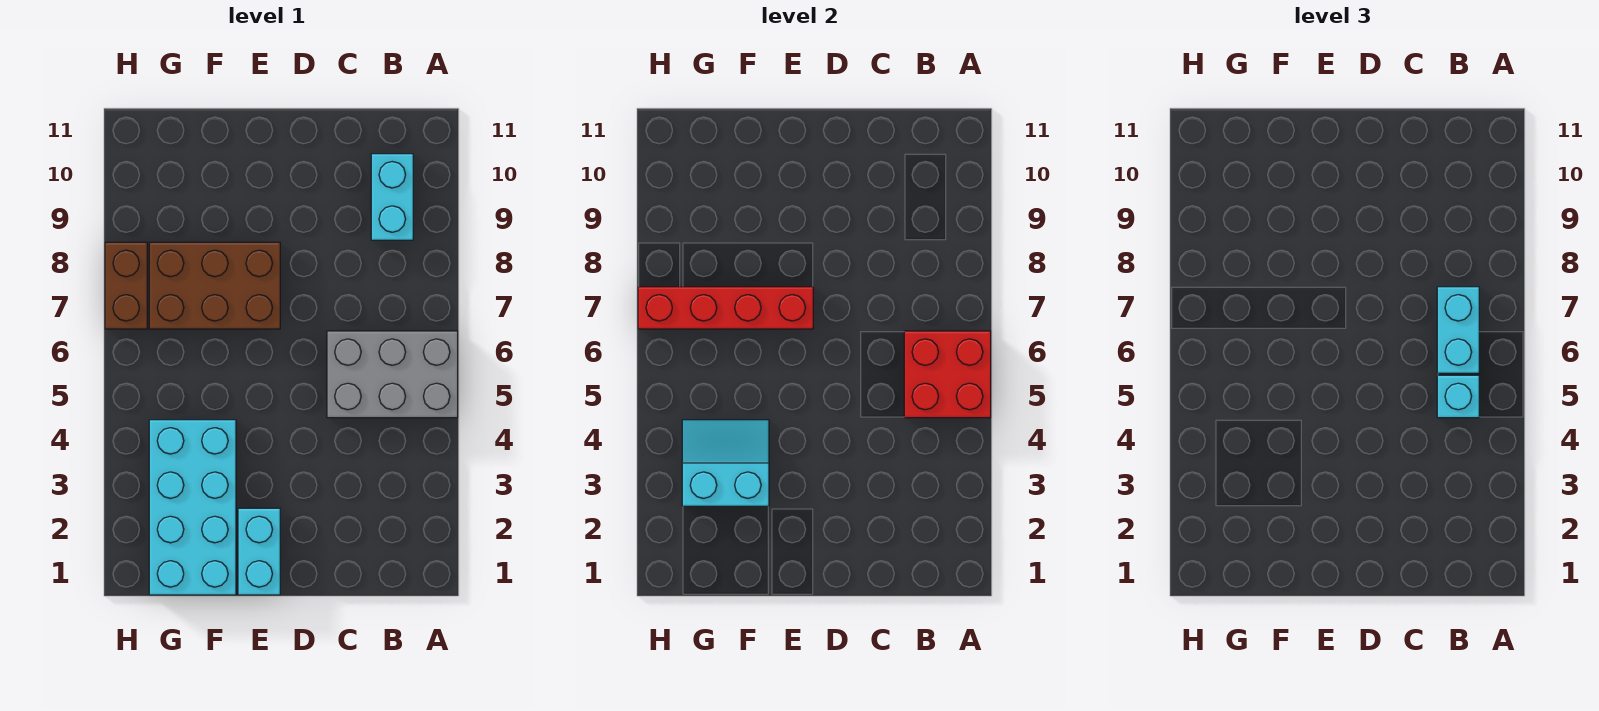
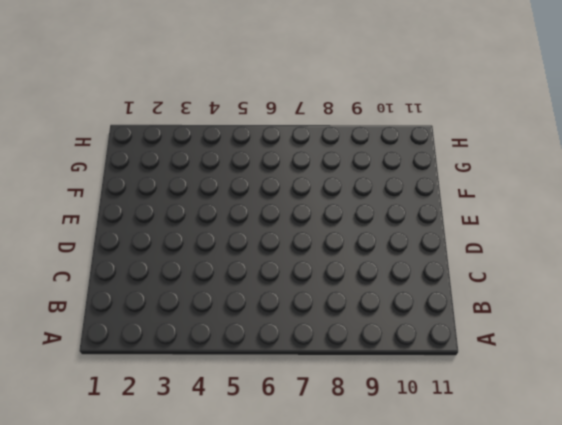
none -> grey brick A5:C6 level 1
none -> cyan brick B9:B10 level 1

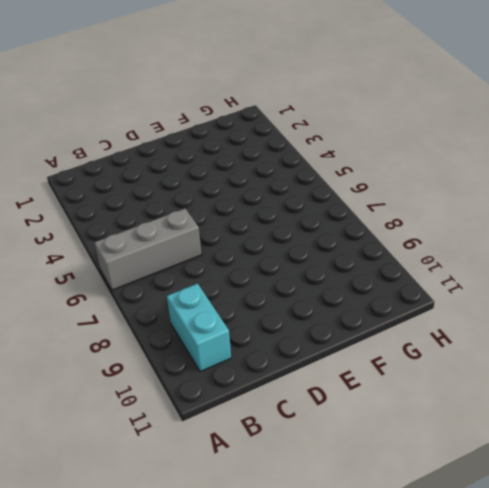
grey brick A6:C6 level 1 -> grey brick A5:C6 level 1
none -> cyan brick E1:E2 level 1
none -> brown brick E7:G8 level 1

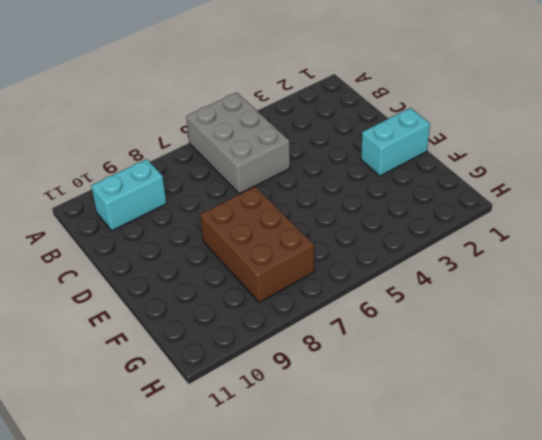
none -> cyan brick F1:G4 level 1
none -> brown brick H7:H8 level 1

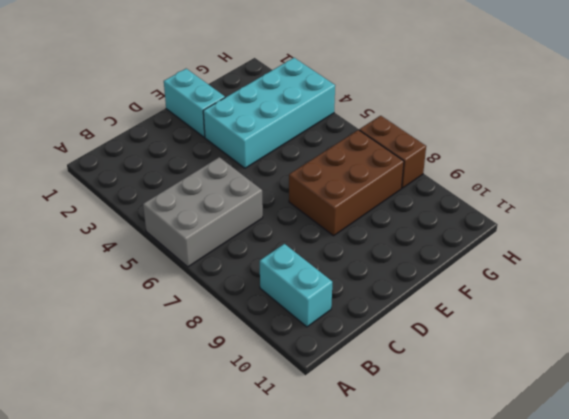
cyan brick E3:H4 level 1 -> cyan brick F1:G4 level 1
none -> red brick A5:B6 level 2
none -> red brick E7:H7 level 2

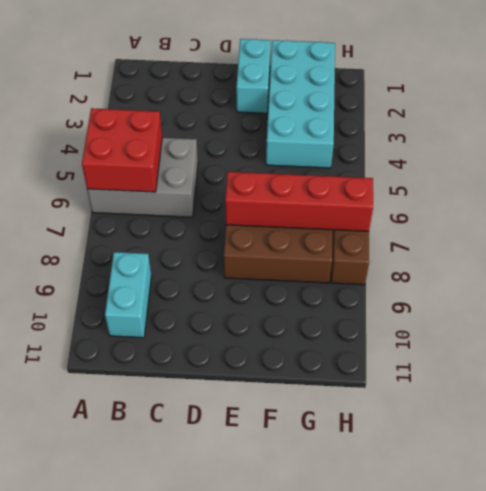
none -> cyan slope F3:G4 level 2 top 3
none -> cyan brick B5 level 3

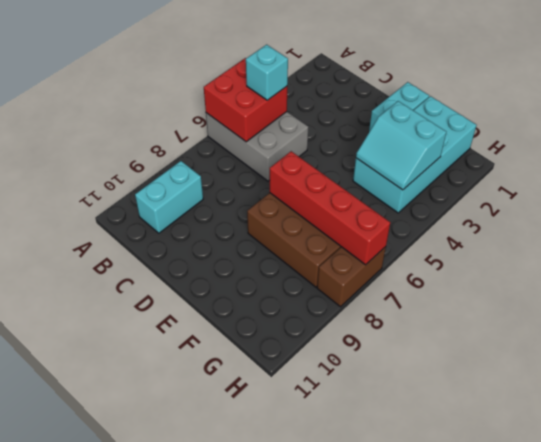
none -> cyan brick B6:B7 level 3

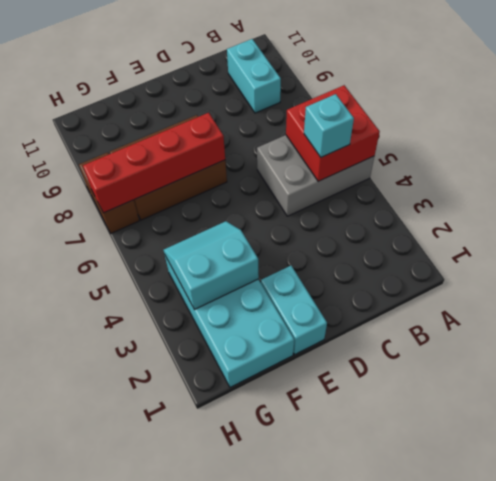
none -> cyan brick B6:B7 level 3

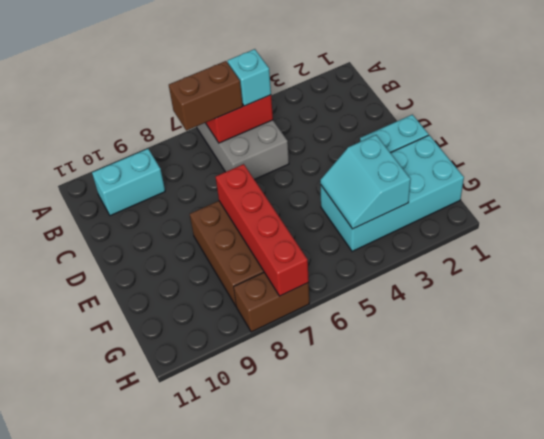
brown brick B6:B7 level 3 -> cyan brick B6:B7 level 3

